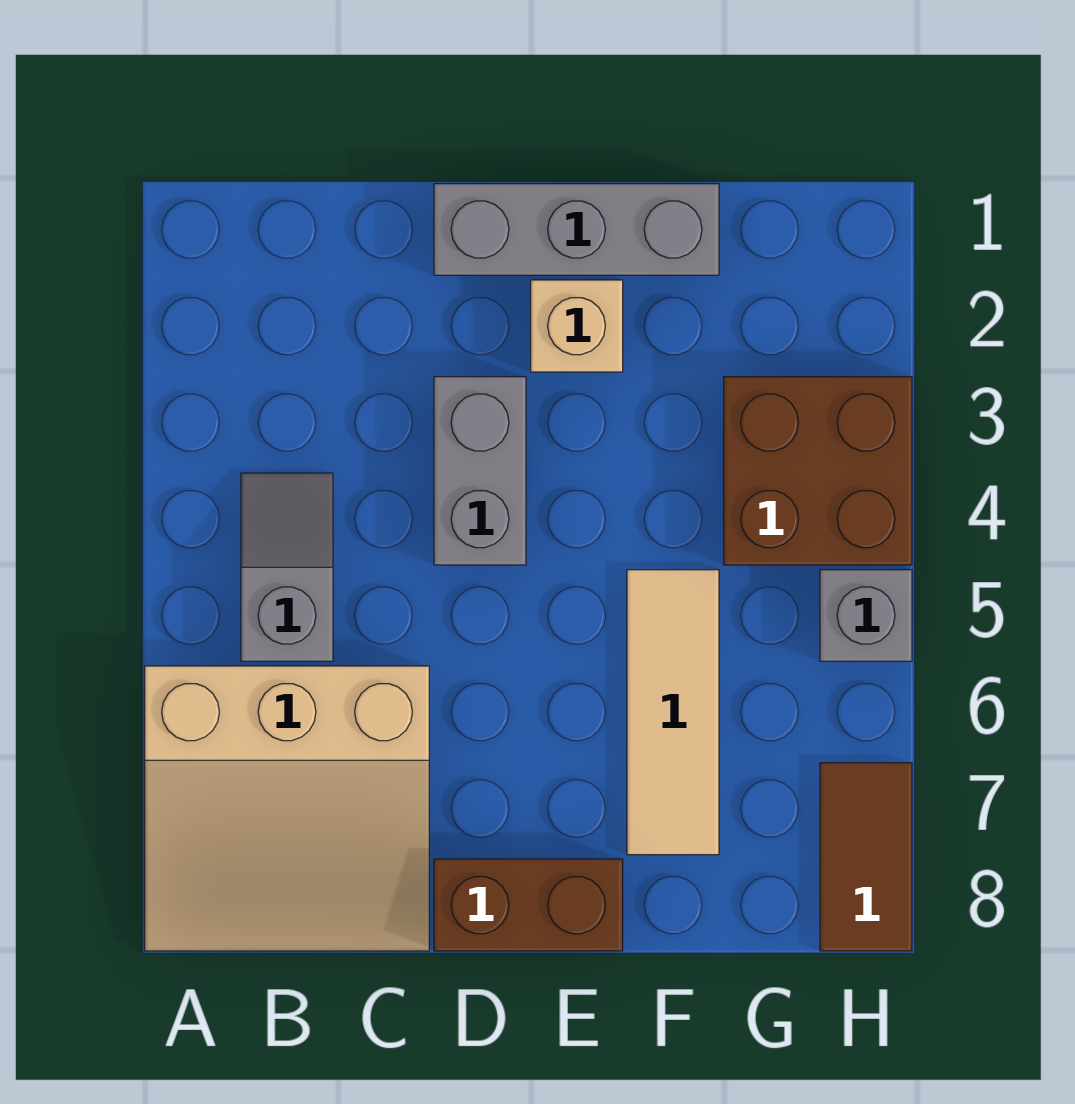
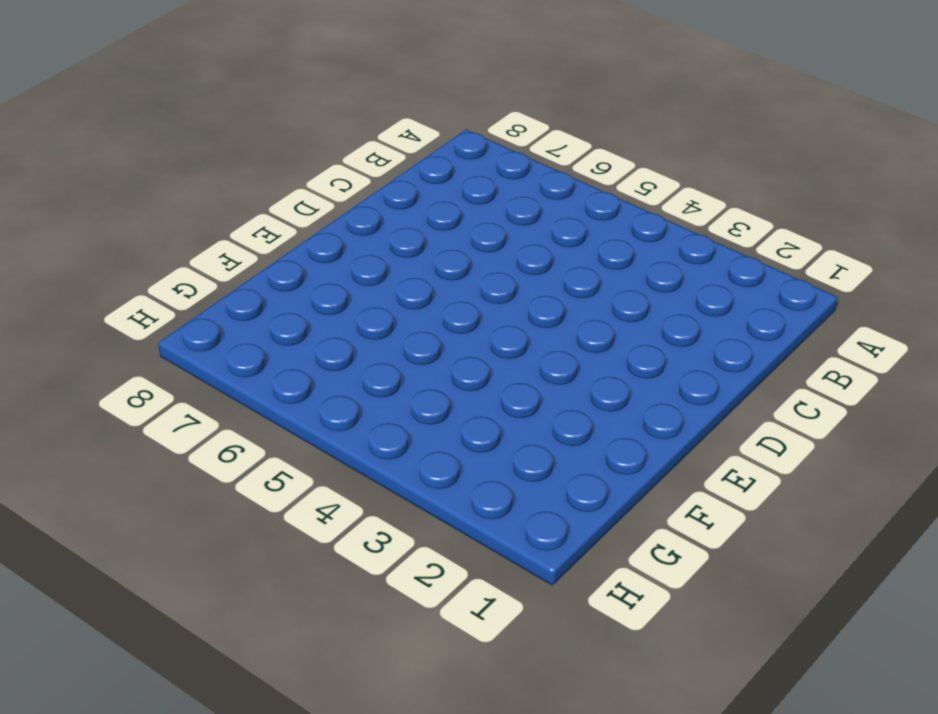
none -> tan slope A6:C8 level 1 top 6
none -> grey slope B4:B5 level 1 top 5

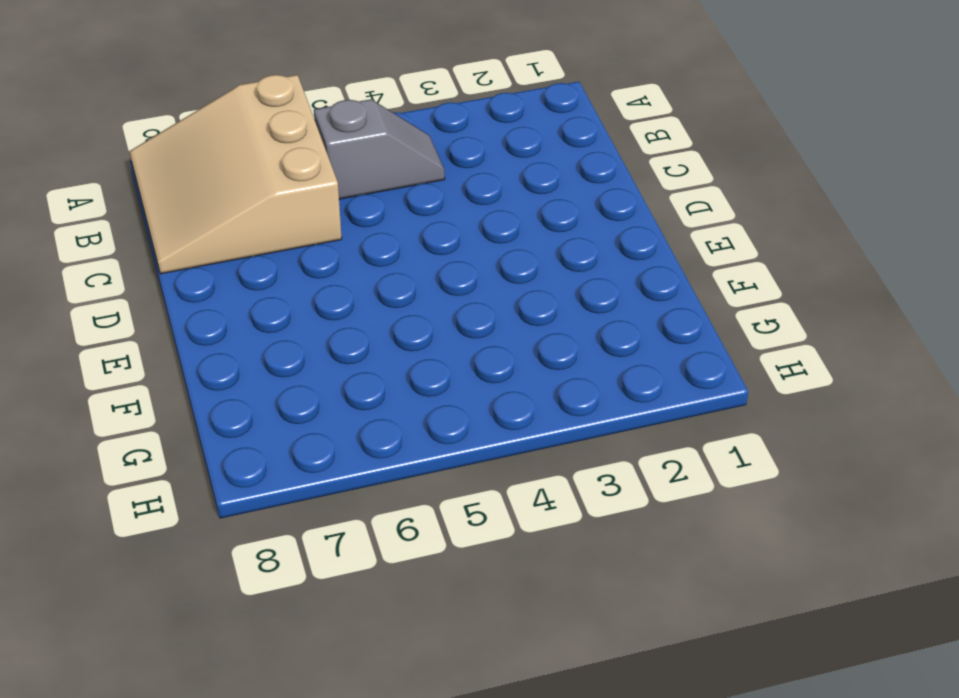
none -> grey brick D1:F1 level 1
none -> grey brick D3:D4 level 1

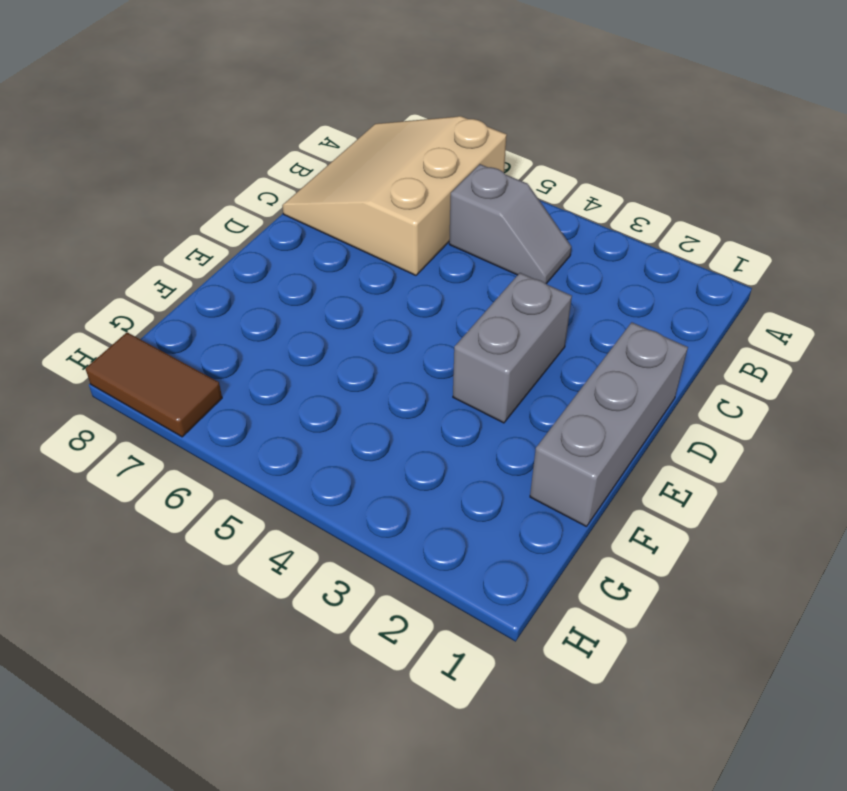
grey brick D3:E3 level 1 -> grey brick D3:D4 level 1
none -> brown brick D8:E8 level 1
none -> tan brick E2 level 1

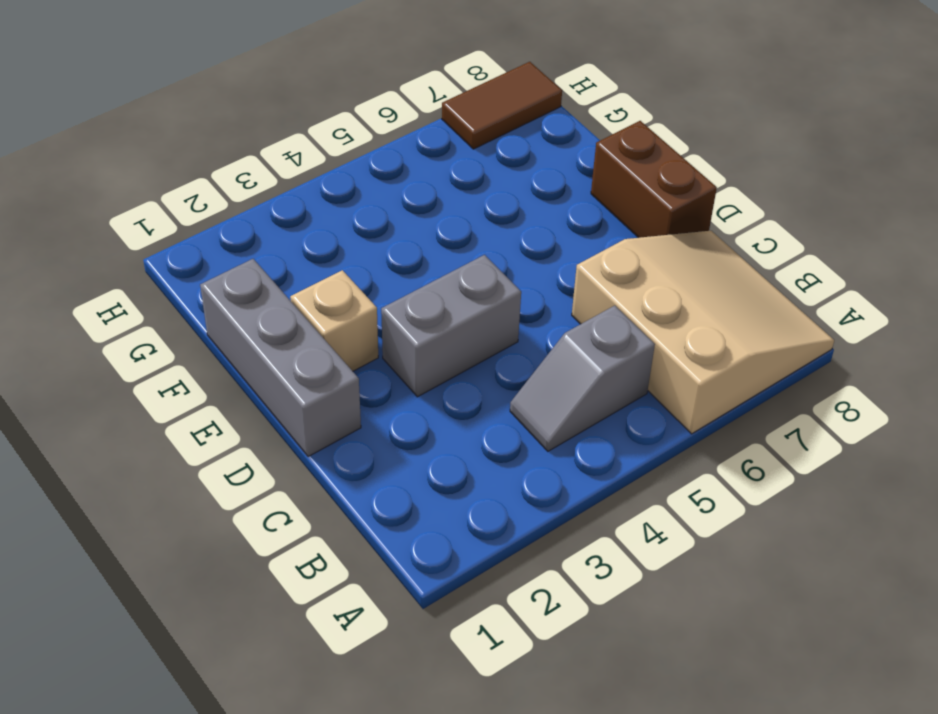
none -> tan tile F5:F7 level 1
none -> brown brick G3:H4 level 1

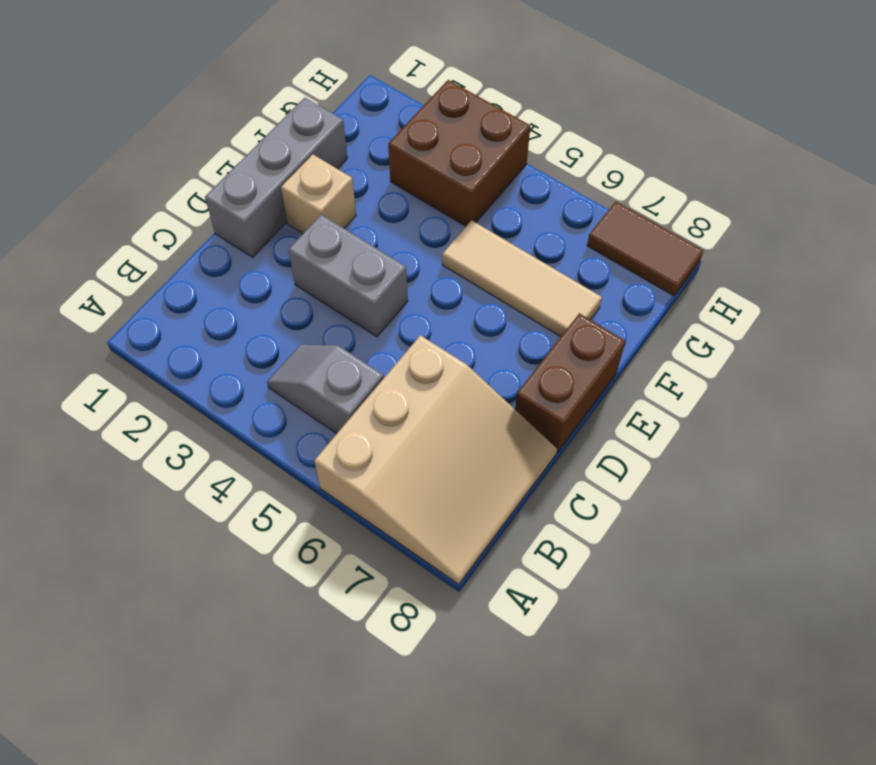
none -> grey brick H5 level 1

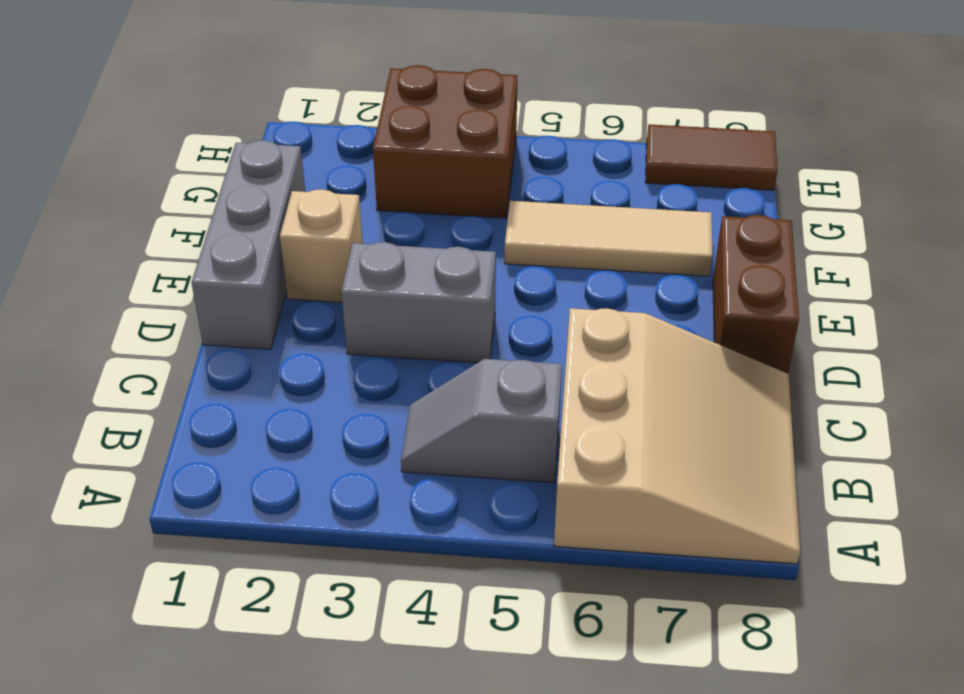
none -> grey brick H5 level 1

